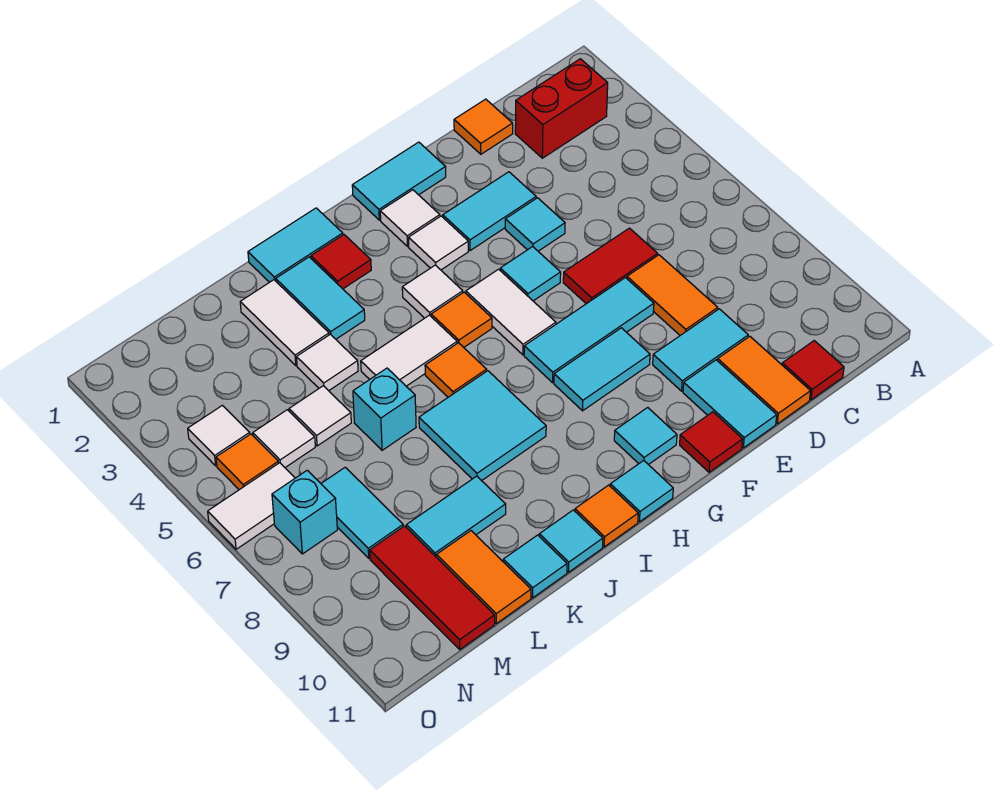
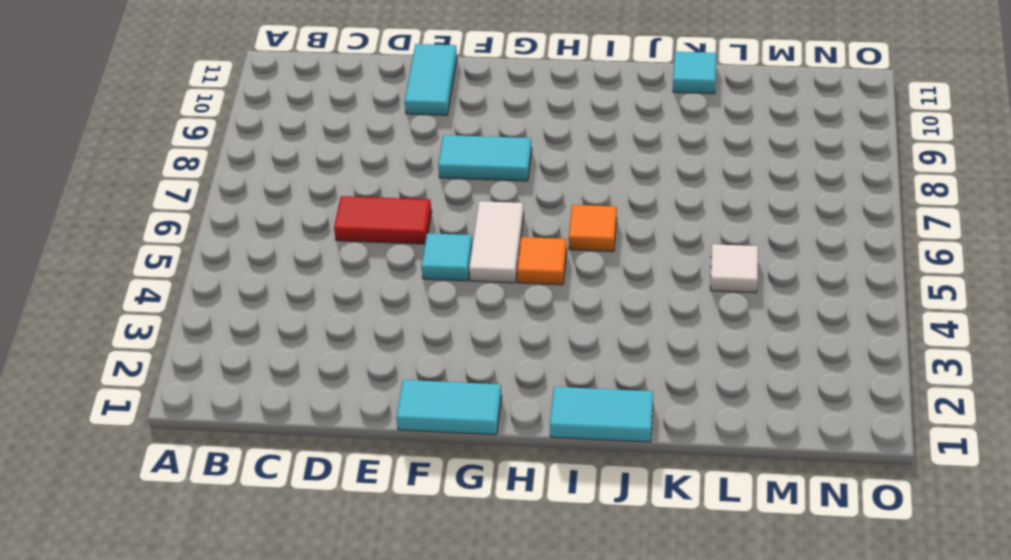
none -> red brick B2:C2 level 1
none -> red tile C11 level 1
none -> orange tile D1 level 1
none -> orange tile D7:D8 level 1

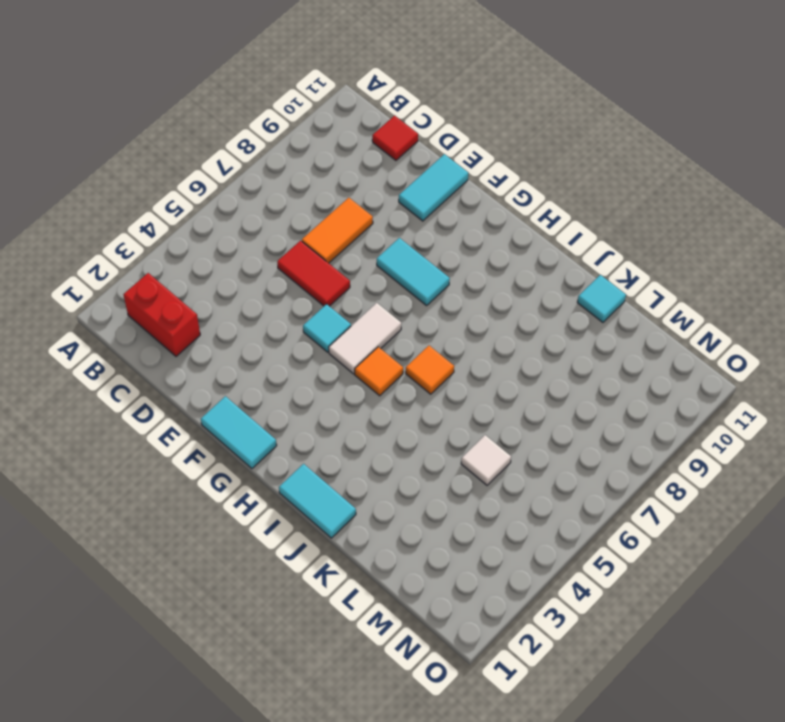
none -> orange tile D1 level 1
none -> cyan tile D9:E9 level 1
none -> orange tile D10:D11 level 1
none -> cyan tile E3:F3 level 1

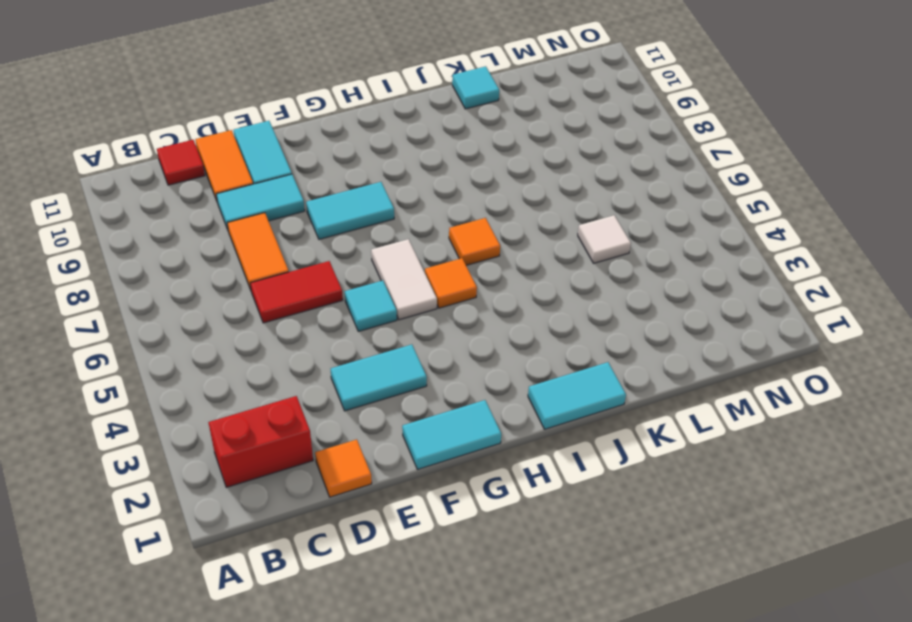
none -> cyan tile E4 level 1
none -> cyan tile E7:G7 level 1
none -> red tile F11 level 1
none -> white tile G2 level 1

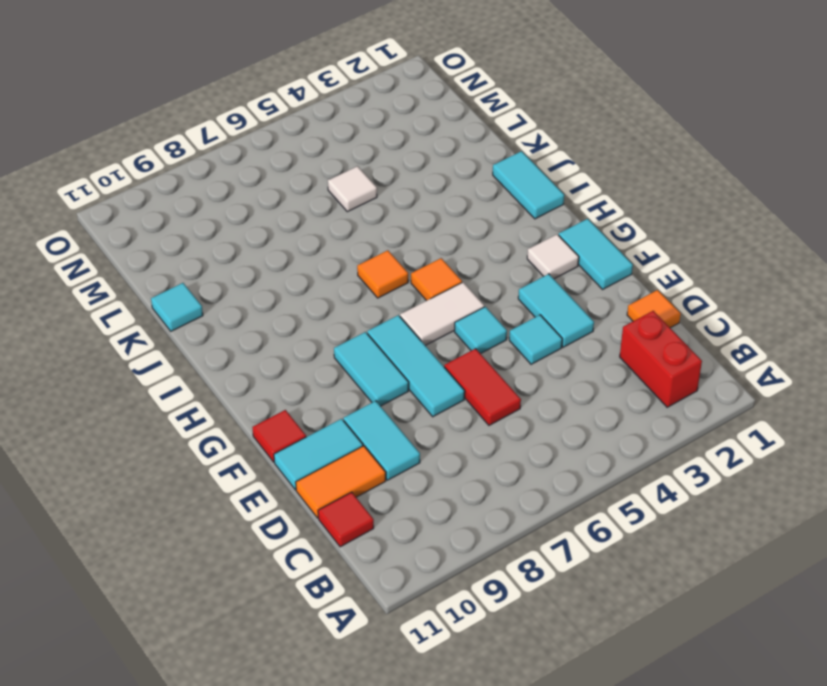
none -> orange tile D7:D8 level 1
none -> white tile G3 level 1
none -> cyan tile G10 level 1
none -> white tile H4 level 1

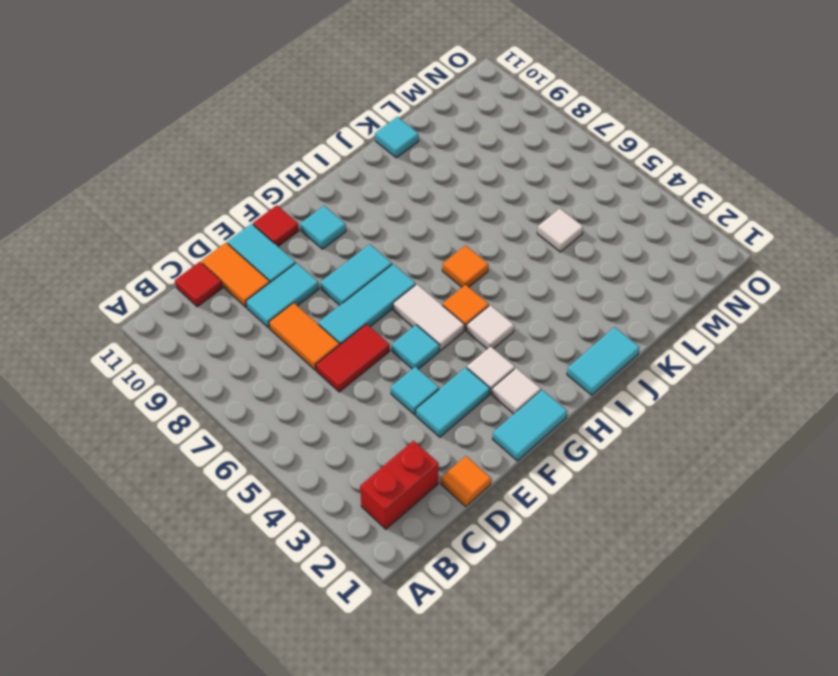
none -> cyan tile H11 level 1
none -> red tile I2 level 1
none -> white tile I5:J5 level 1
none -> cyan tile I7:J8 level 1

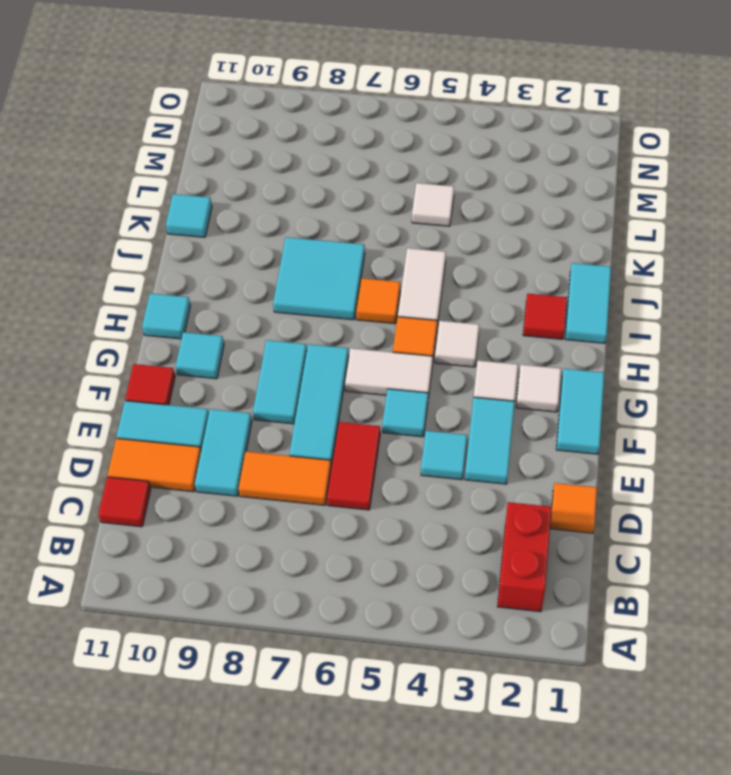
none -> orange tile I11 level 1
none -> cyan tile J2:J3 level 1
none -> cyan tile J11 level 1
none -> white tile K2:K3 level 1

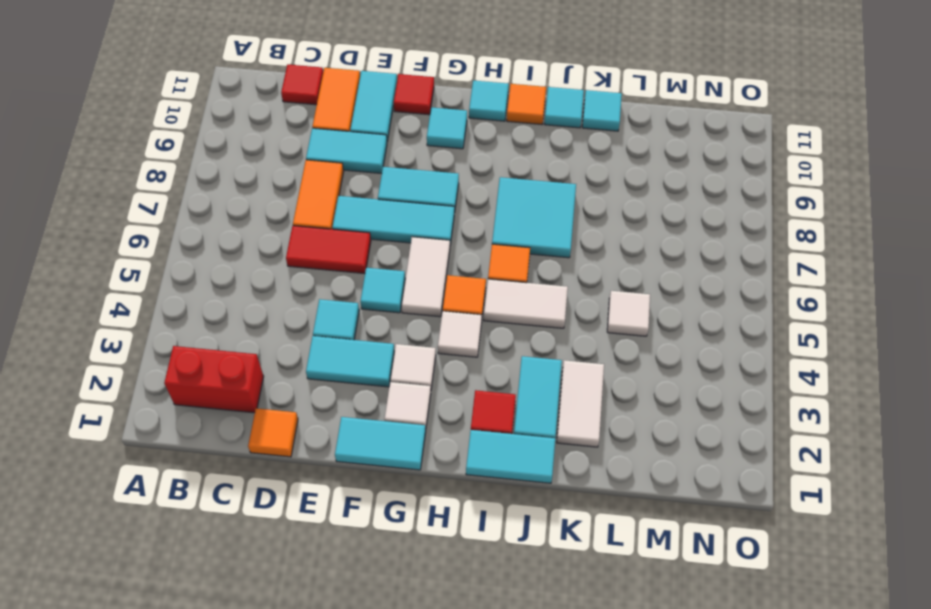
none -> white tile K4 level 1
none -> cyan brick K6 level 1
none -> cyan tile K9:L9 level 1
none -> orange tile L10:L11 level 1

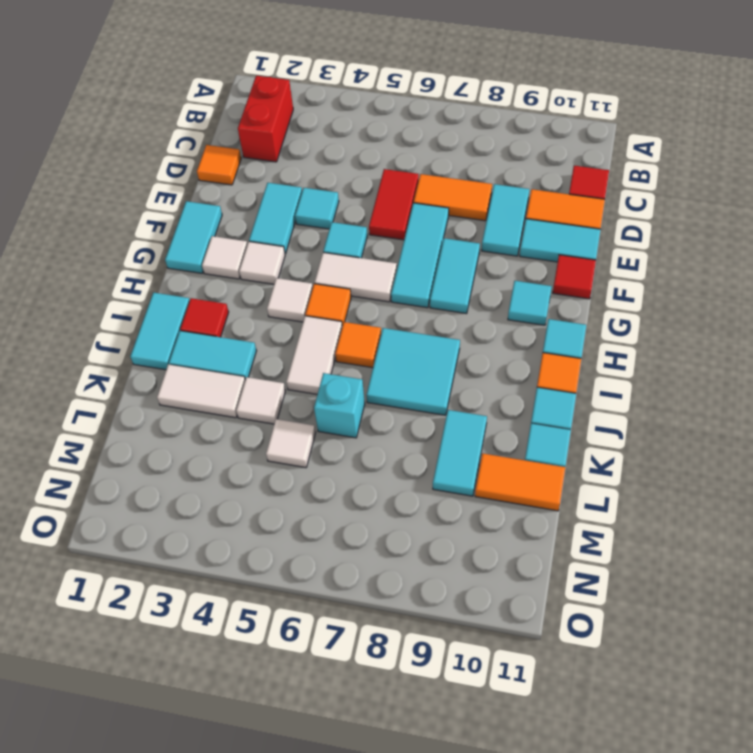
none -> white tile M5 level 1
none -> cyan tile M7:M8 level 1
none -> red tile M9:M11 level 1
none -> white tile N4 level 1

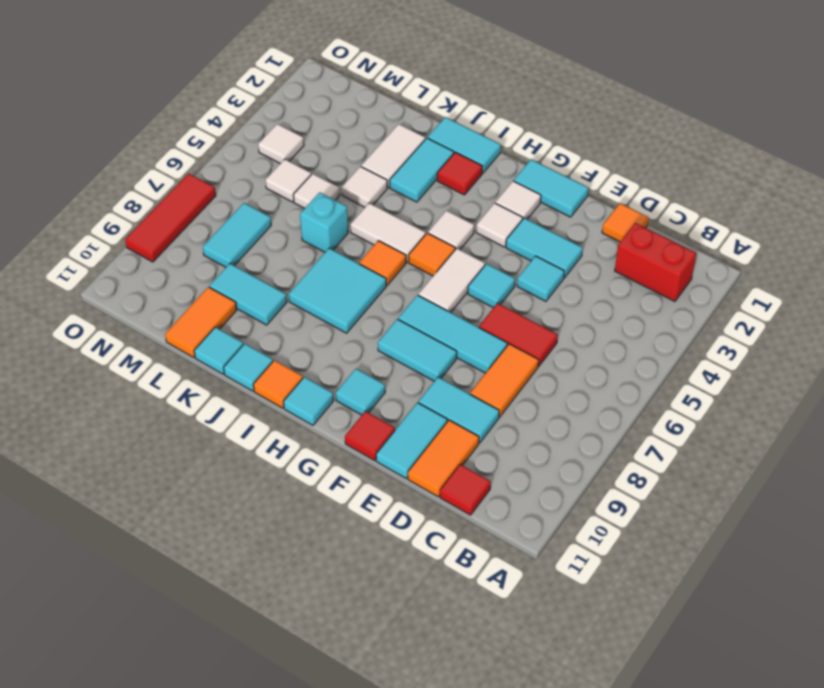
red tile O7:O9 level 1 -> red tile M9:M11 level 1
none -> orange tile N5 level 1
none -> white tile N6:O6 level 1
none -> cyan brick N7 level 1

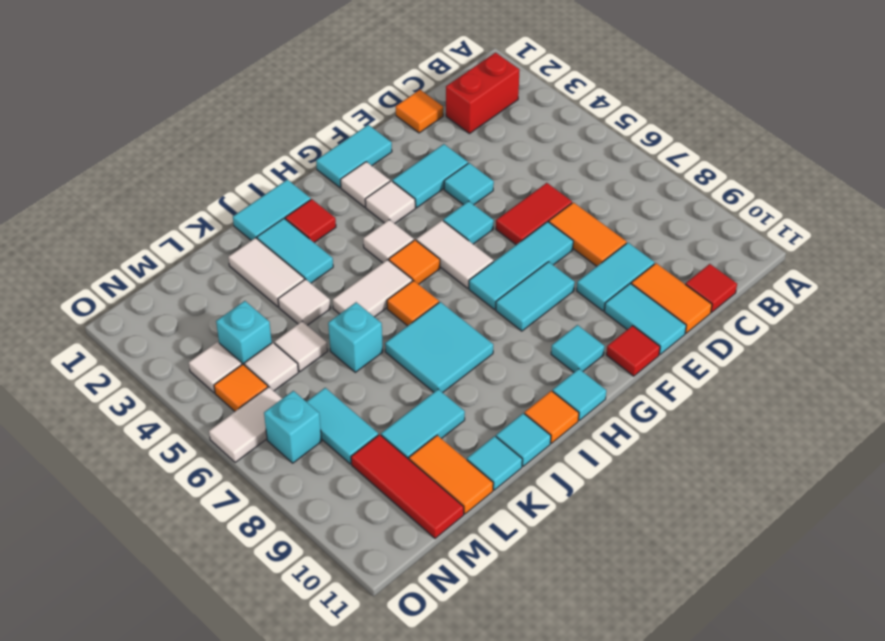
cyan brick M4 level 1 -> none

